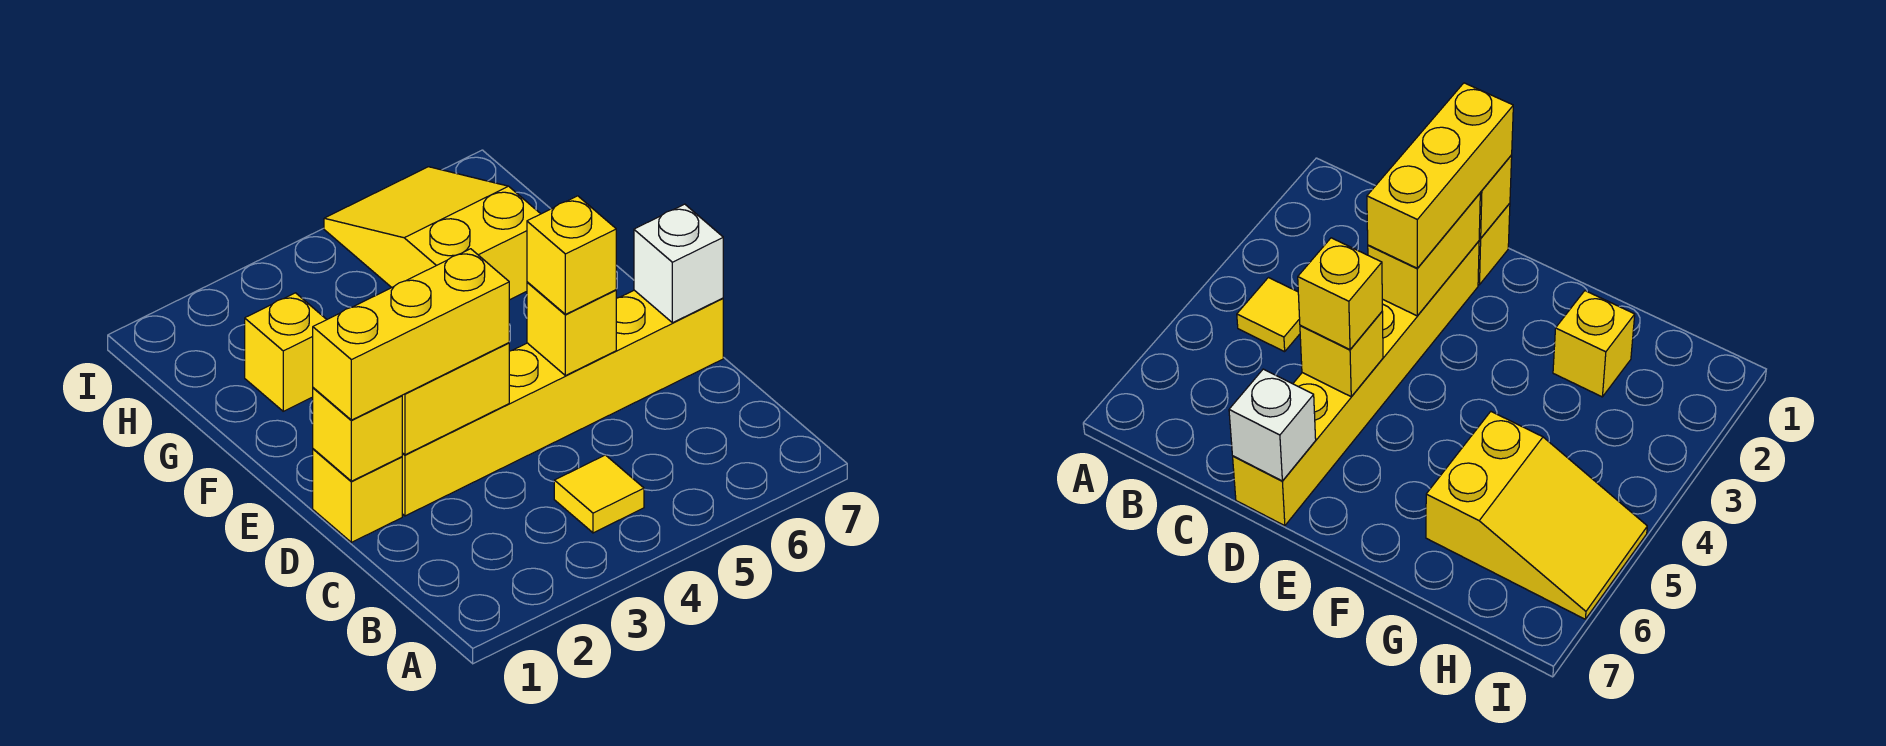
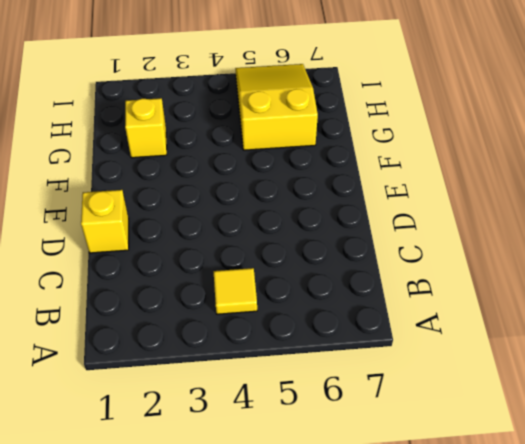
none -> yellow brick D2:D7 level 1
none -> yellow brick D1 level 2

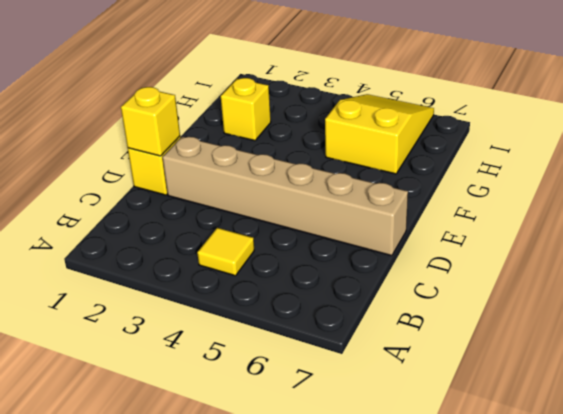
tan brick D2:D7 level 1 -> yellow brick D2:D7 level 1
none -> yellow brick D2:D3 level 2
none -> yellow brick D5 level 2

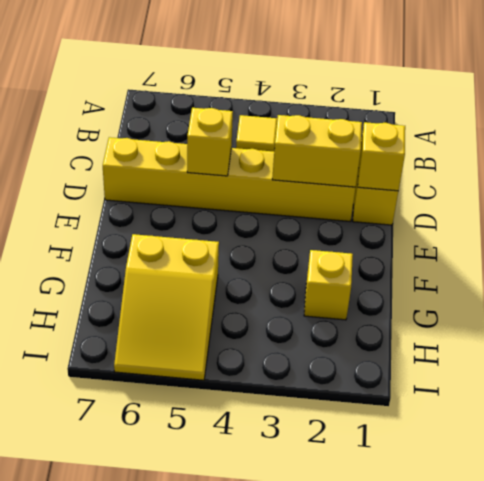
none -> white brick D7 level 2
none -> yellow brick D1:D3 level 3

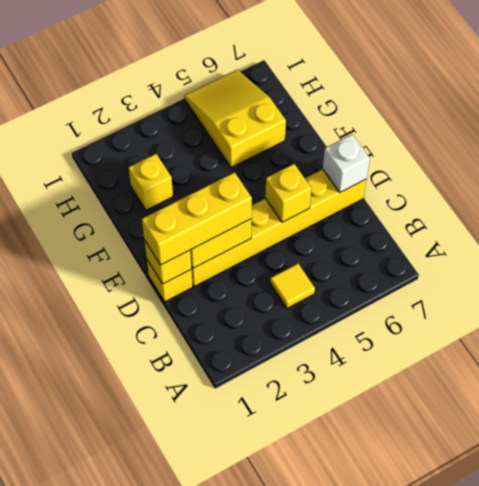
none -> yellow brick D5 level 3

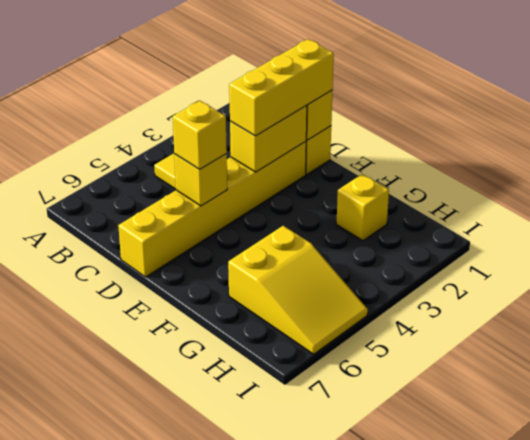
none -> white brick D7 level 2

